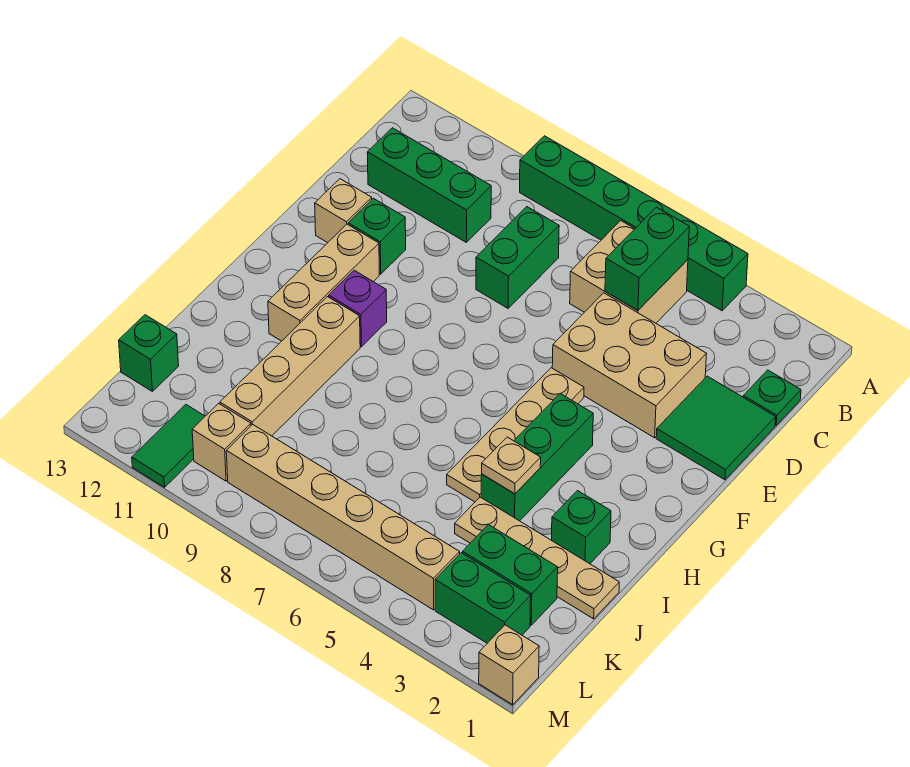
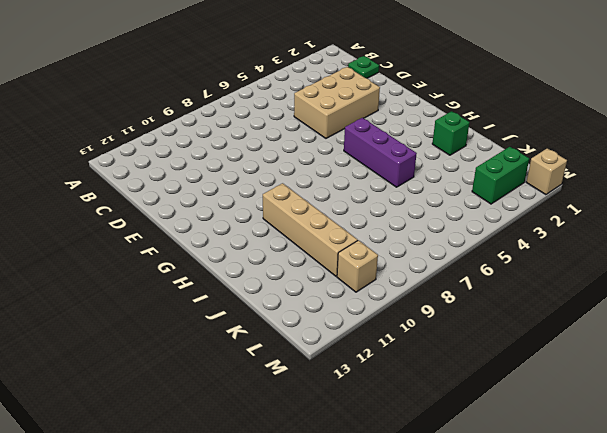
purple brick G5:I5 level 1 -> tan plate F5:I5 level 1
none -> green brick A4:A9 level 1
none -> tan brick B5:C6 level 1
none -> green brick C8:D8 level 1

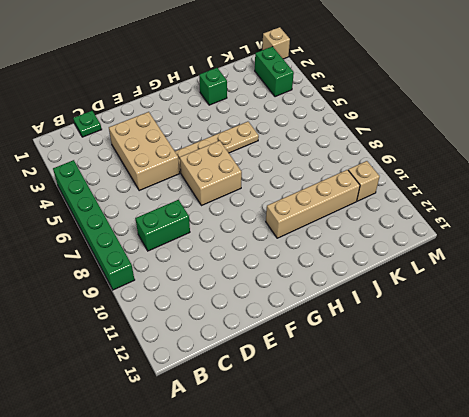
tan brick F6:G7 level 1 -> tan brick B5:C6 level 1
none -> green brick C10:C12 level 1
none -> green tile D1:E2 level 1
none -> green brick E11 level 1

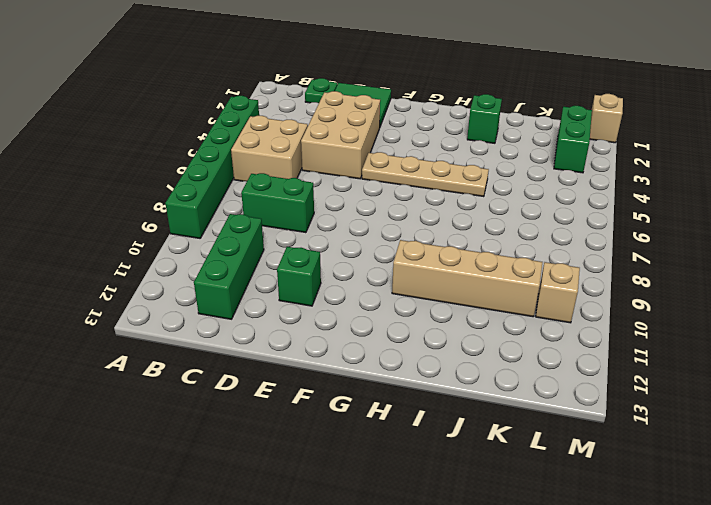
none -> tan brick E12 level 1
none -> tan brick F11:H11 level 1
none -> green brick G4:I4 level 1

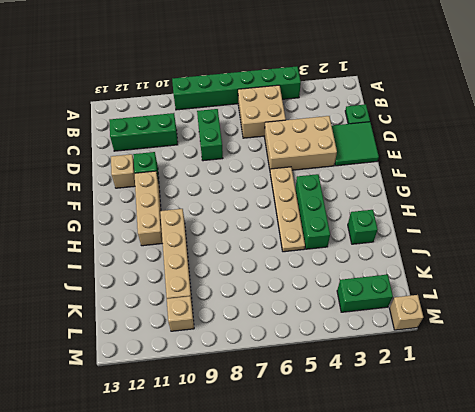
none -> purple brick G10 level 1
none -> tan plate J1:J4 level 1
none -> green brick K2:K3 level 1

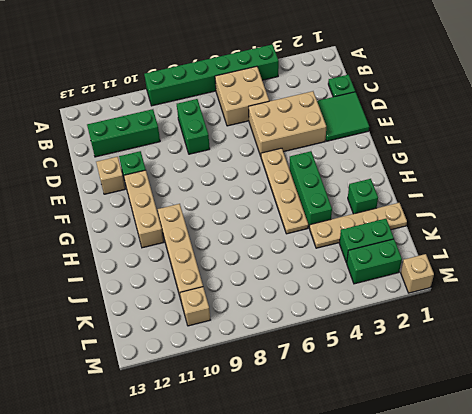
none -> purple brick G10 level 1
none -> green brick K13 level 1
none -> tan brick L4:L9 level 1

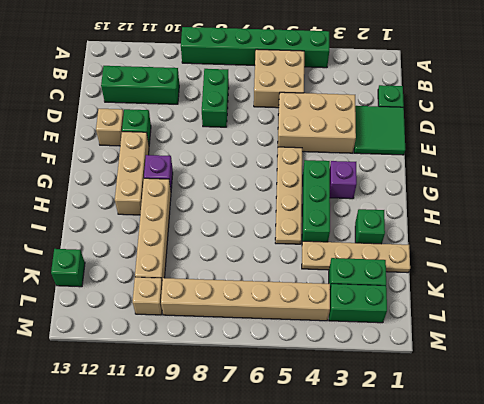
purple brick G3 level 1 -> none
none -> green tile L11:M11 level 1
none -> tan brick M1 level 1
none -> green brick B5:C5 level 2

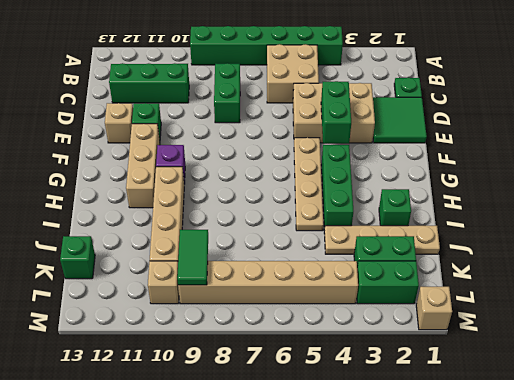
green brick E4:F4 level 2 -> green brick B5:C5 level 2
green tile K9:L9 level 2 -> green tile L11:M11 level 1
none -> tan plate I4 level 2

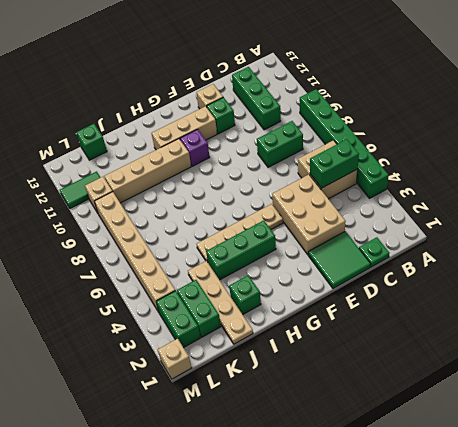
none -> tan plate I4 level 2

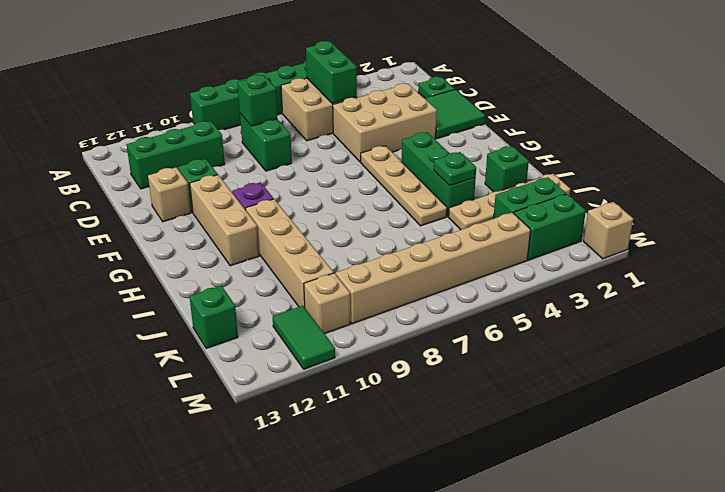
green brick C8 level 2 -> none
green plate I4 level 2 -> tan plate I4 level 2

